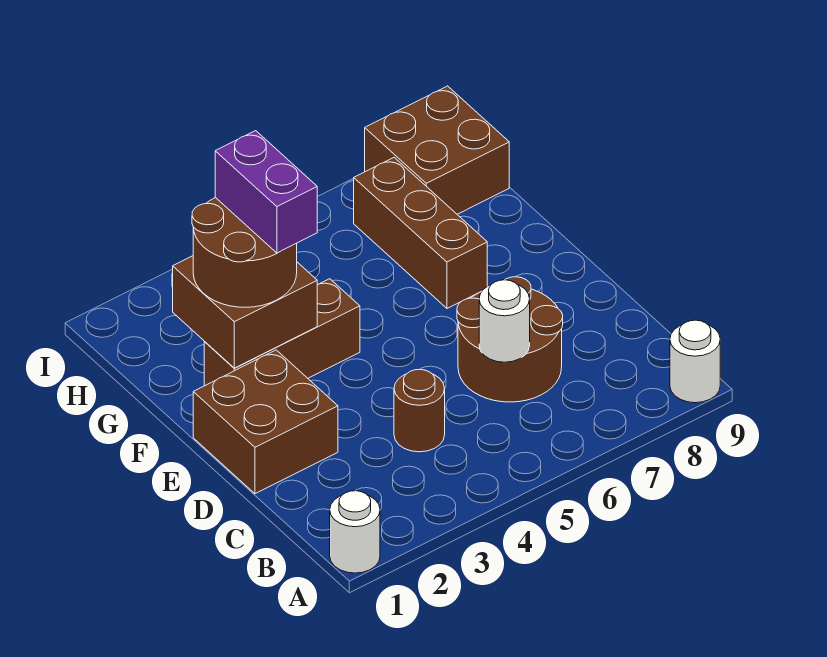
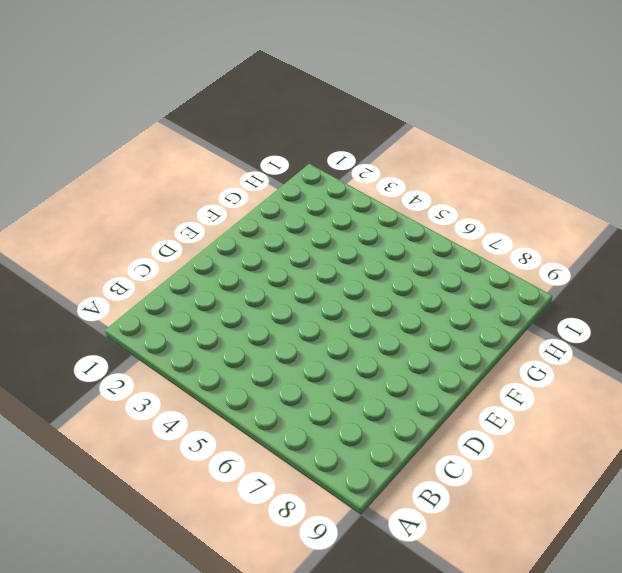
none -> white round brick A1 level 1
none -> white round brick A9 level 1
none -> brown round brick C4 level 1

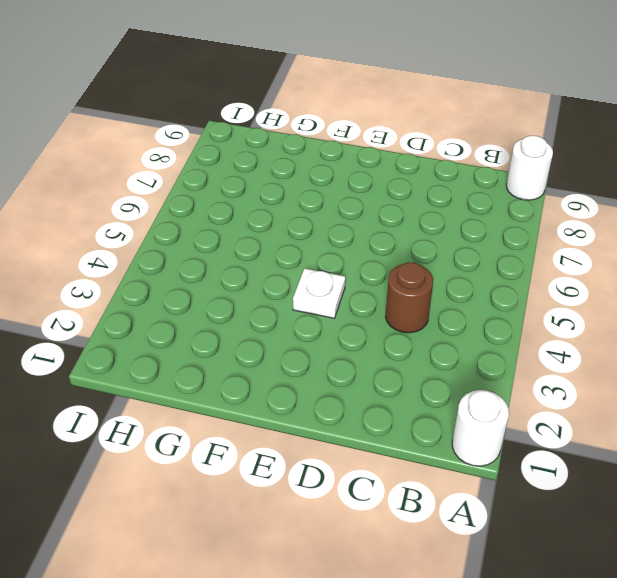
white plate E4 level 1 -> none
none -> brown round brick C6:D7 level 1
none -> brown brick D1:E2 level 1
none -> brown brick F2:F4 level 1

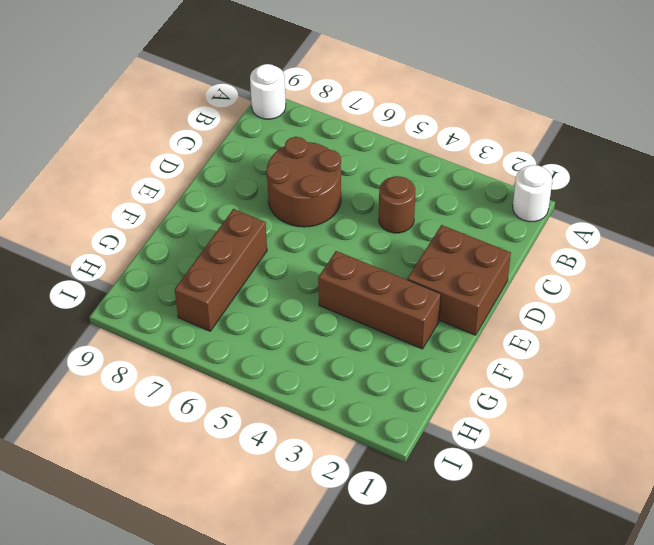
none -> brown brick H8:I9 level 1
none -> white round brick C6 level 2
none -> brown brick F2:G3 level 2

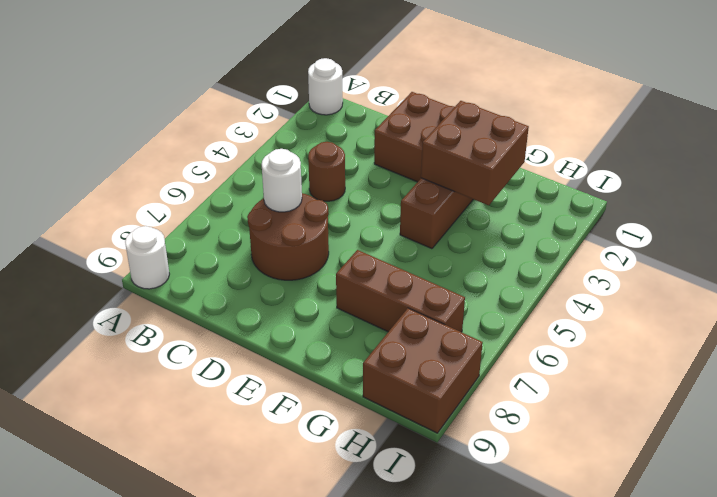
none -> brown round brick F2:G3 level 3
none -> purple brick F3:G3 level 4

